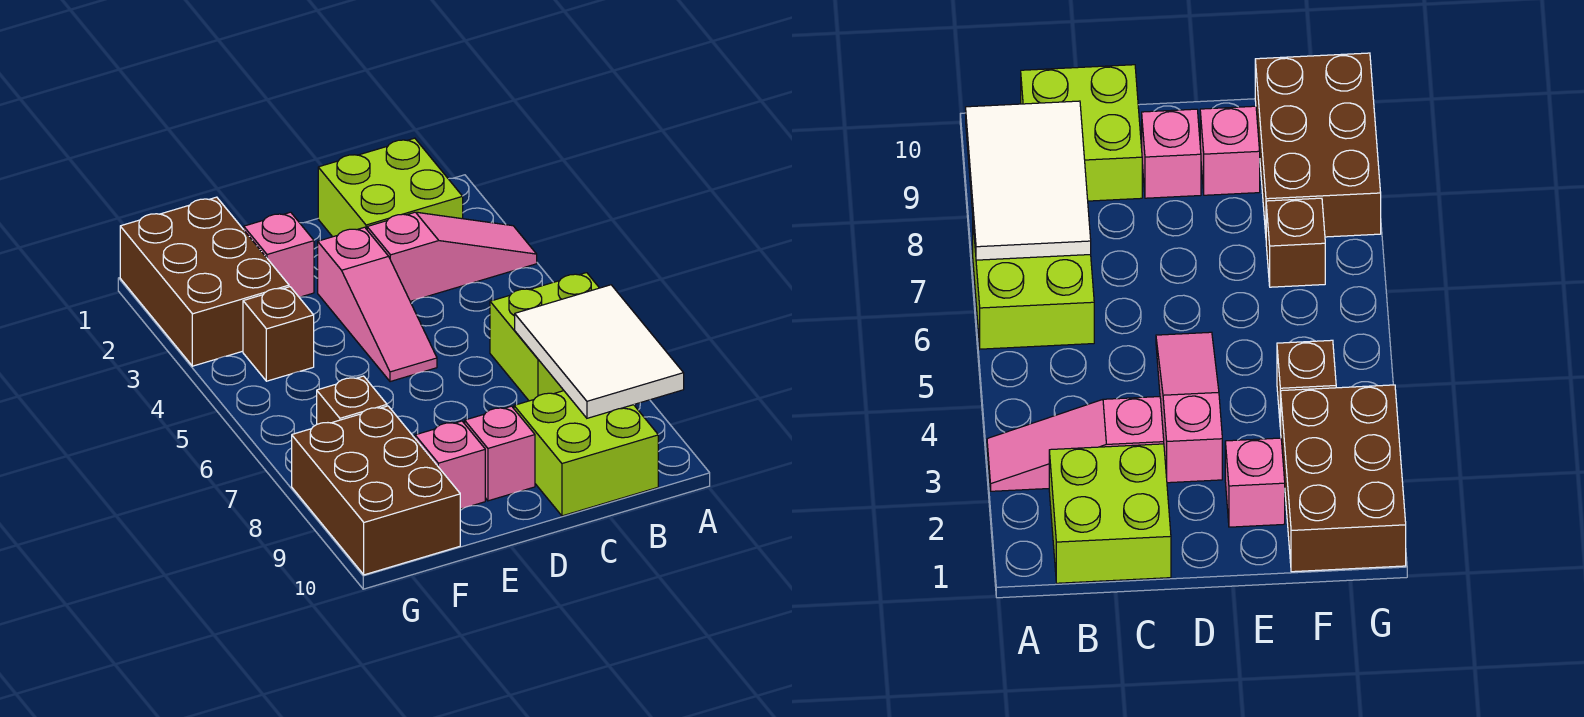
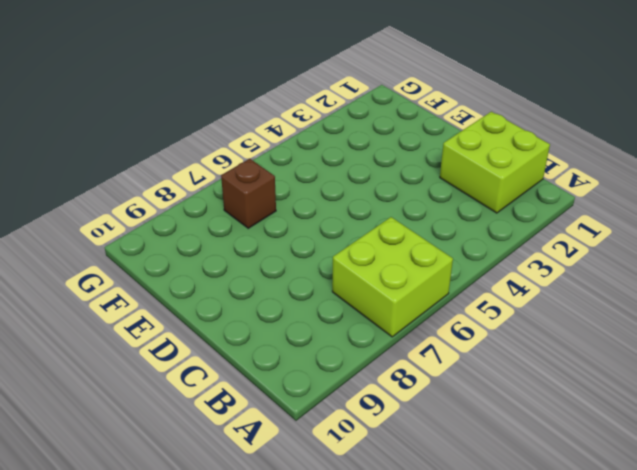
none -> pink slope A3:C3 level 1 top C
none -> lime brick B9:C10 level 1
none -> pink slope D3:D5 level 1 top 3

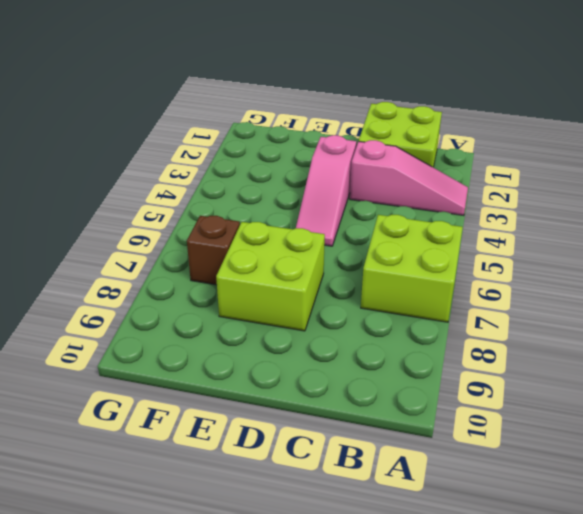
lime brick D7:E8 level 1 -> lime brick B9:C10 level 1
none -> pink brick D9 level 1
none -> pink brick E2 level 1
none -> pink brick E9 level 1

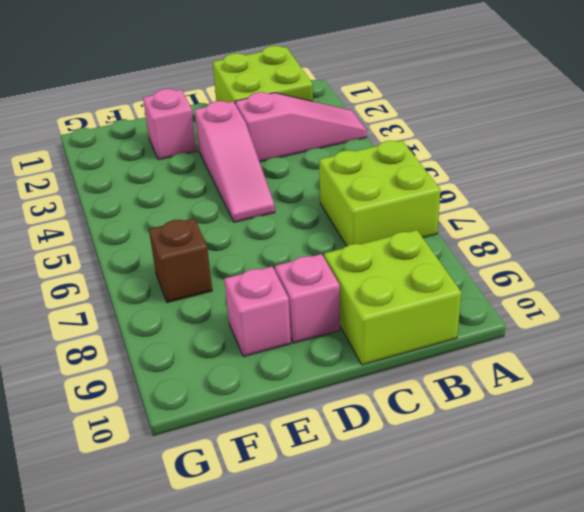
none -> brown brick F1:G3 level 1
none -> brown brick F4 level 1
none -> brown brick F8:G10 level 1

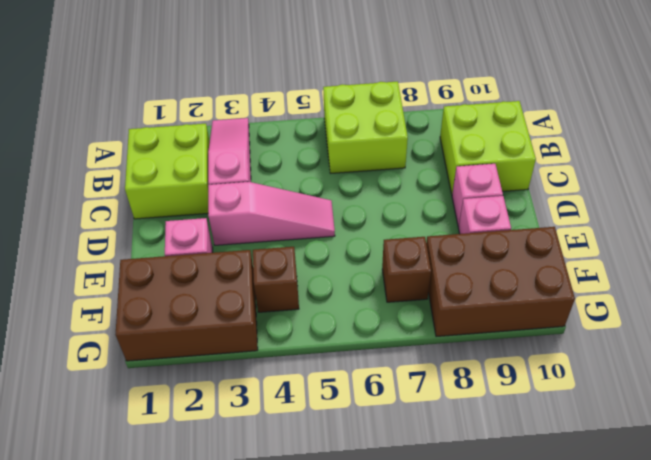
none -> white tile A7:B9 level 2

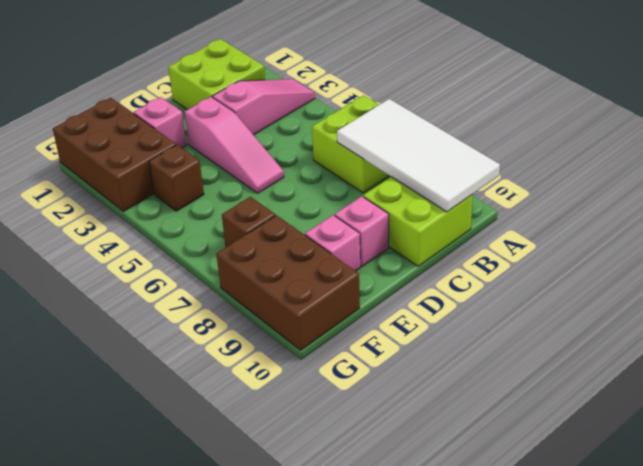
white tile A7:B10 level 2 -> white tile A7:B9 level 2

